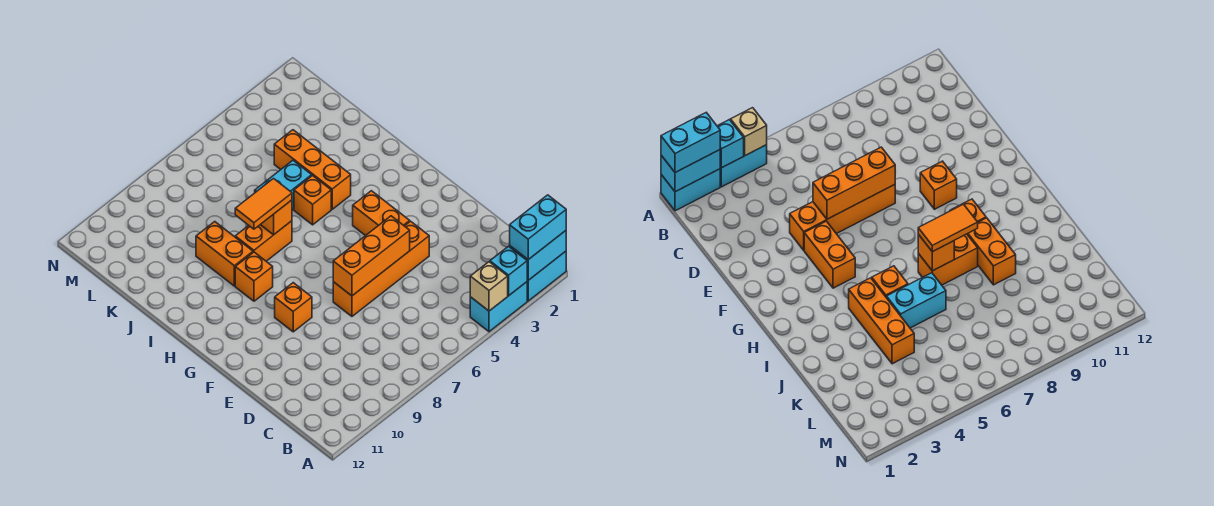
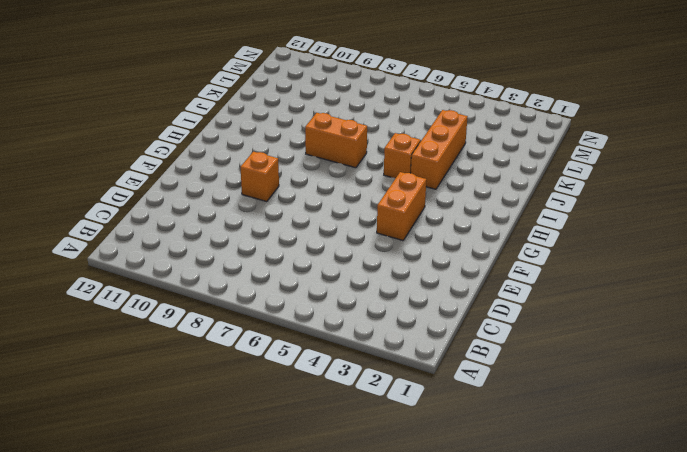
none -> cyan brick A1:A2 level 1
none -> cyan brick A3:A4 level 1
none -> orange brick E4:E7 level 1

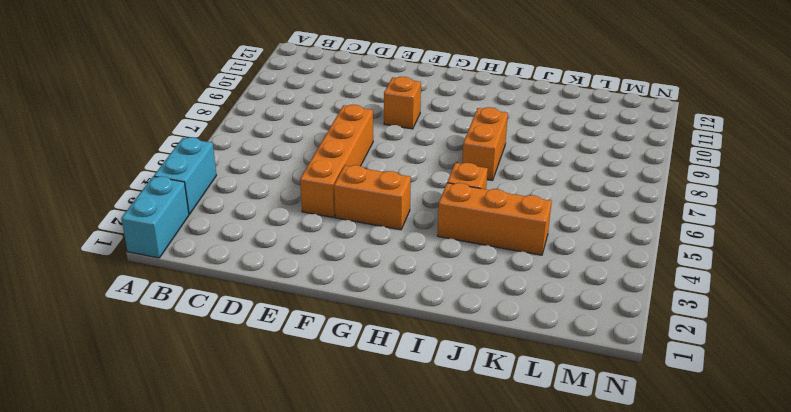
none -> orange brick H9 level 1
none -> orange brick I9:J9 level 1
none -> cyan brick J5:J6 level 1

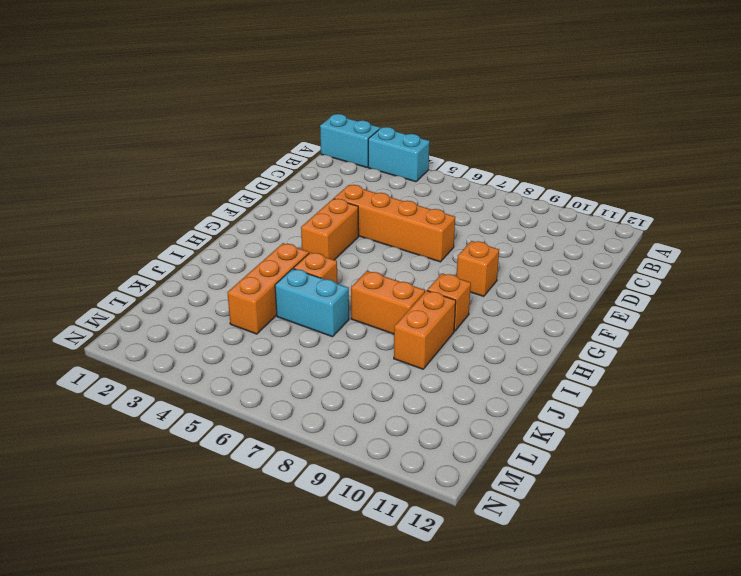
none -> cyan brick A1:A2 level 2
none -> cyan brick A3 level 2
none -> tan brick A4 level 2

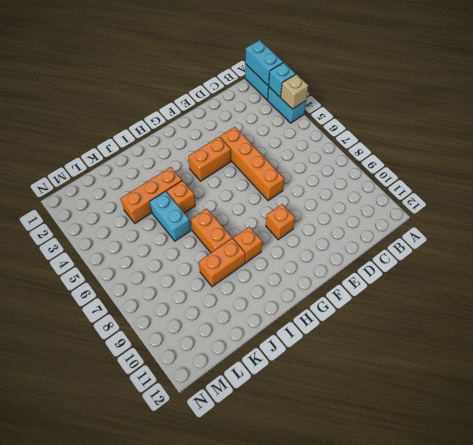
none -> orange brick E5:E7 level 2
none -> orange brick I7 level 2
none -> cyan brick A1:A2 level 3

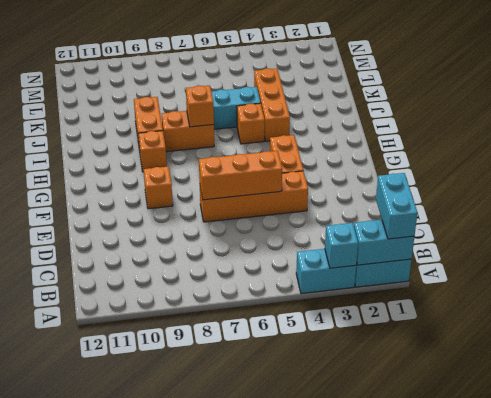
cyan brick A1:B1 level 3 -> cyan brick A1:A2 level 3
none -> tan brick A4 level 2
none -> orange tile I7:I8 level 3

